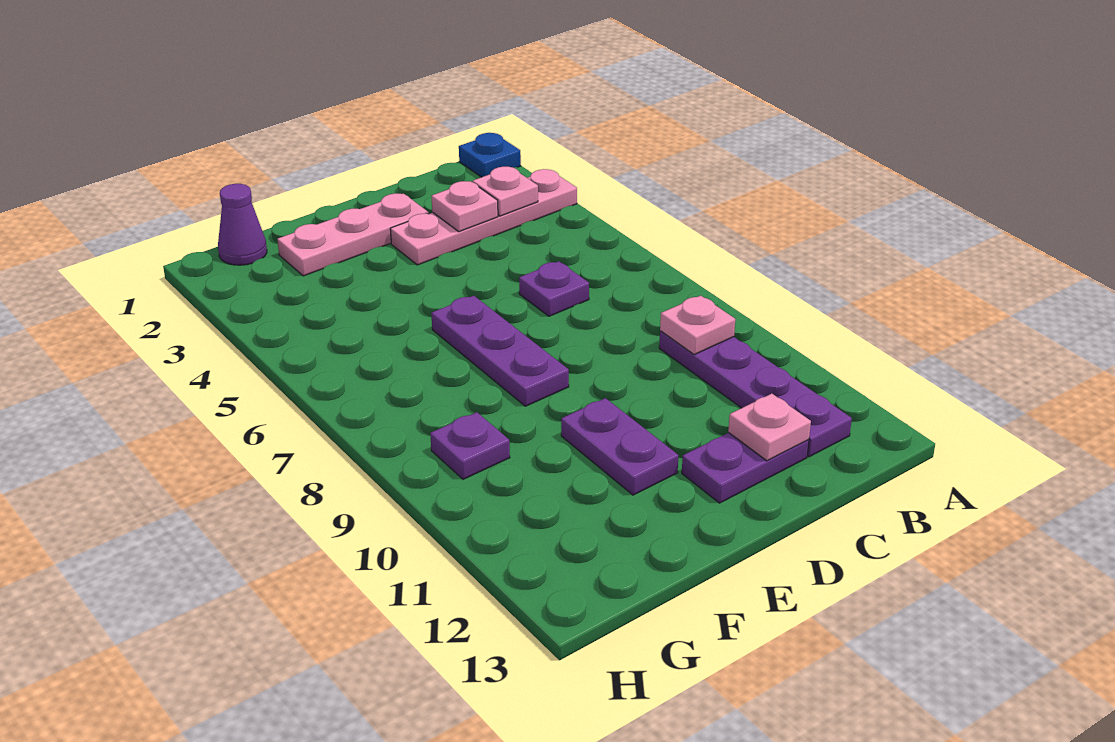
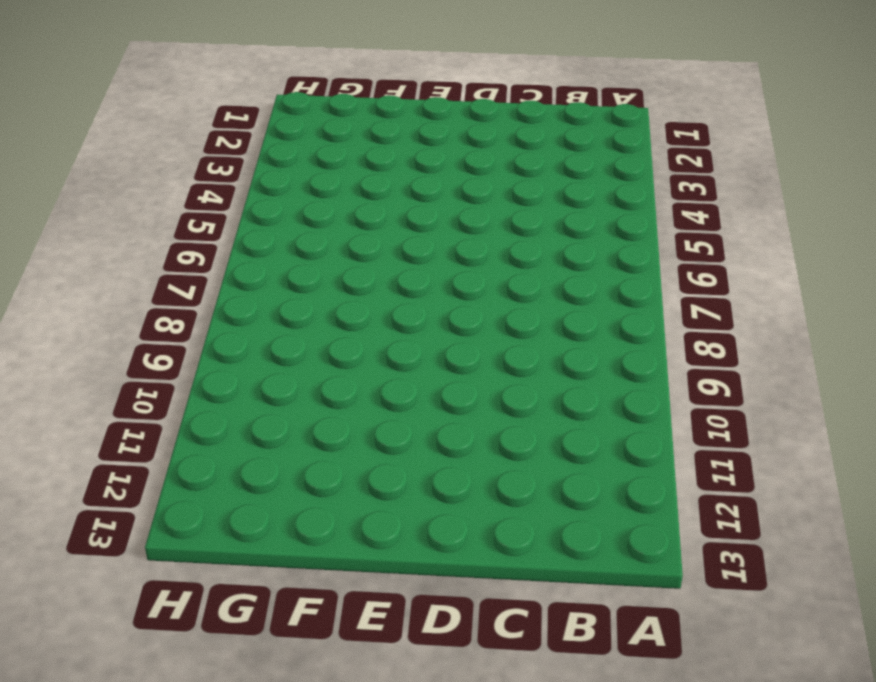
none -> blue plate A1 level 1
none -> pink plate A3:D3 level 1
none -> purple plate B9:B12 level 1

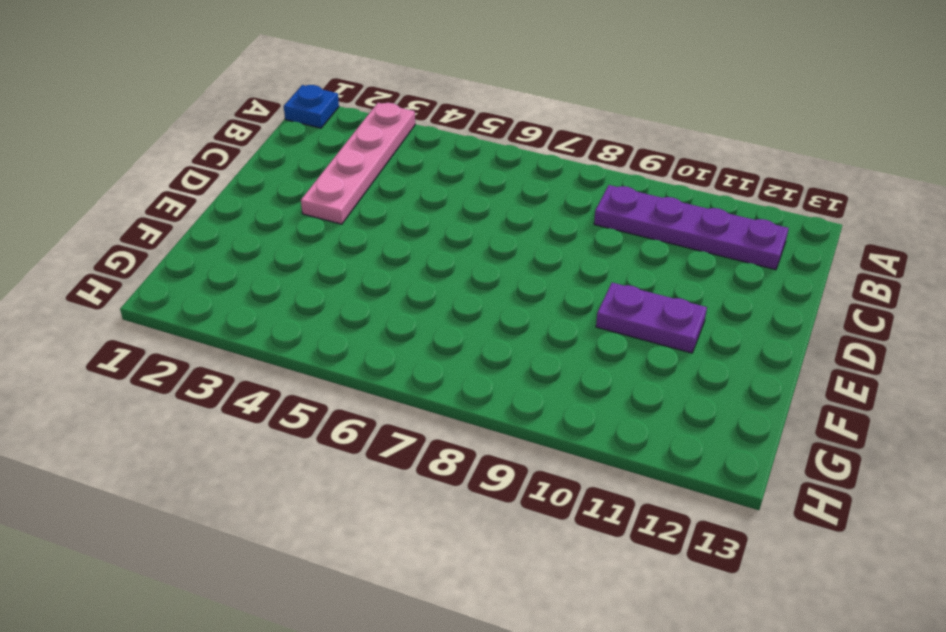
none -> purple plate C6 level 1
none -> purple plate C12:D12 level 1
none -> pink plate D2:F2 level 1

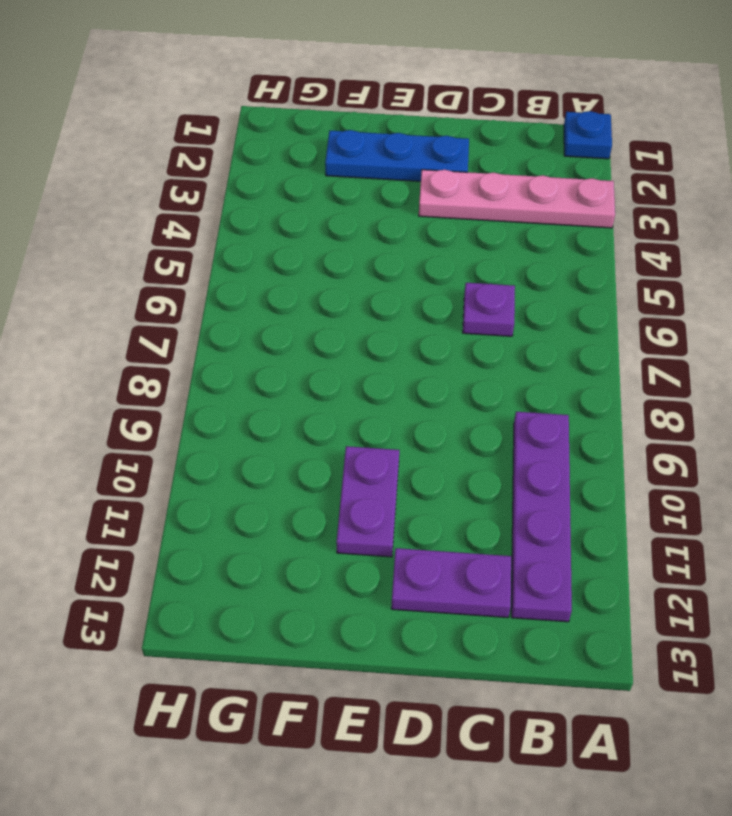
blue plate D2:F2 level 1 -> pink plate D2:F2 level 1
none -> purple plate E6:E8 level 1
none -> purple cone G1 level 1
none -> purple plate G9 level 1

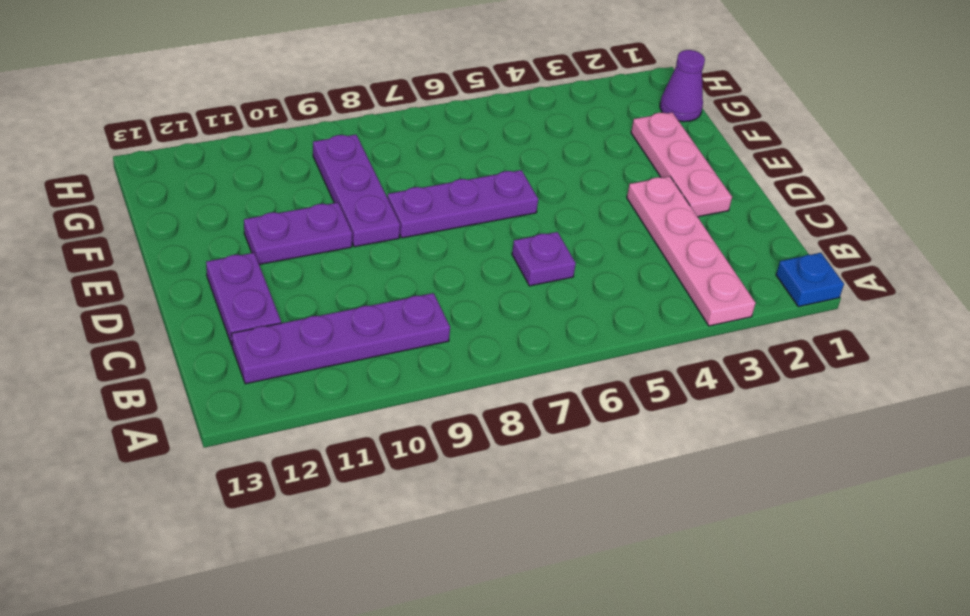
purple plate E9:G9 level 1 -> purple plate G9 level 1
none -> pink plate B3 level 2
none -> pink plate B9 level 2
none -> pink plate C3 level 2

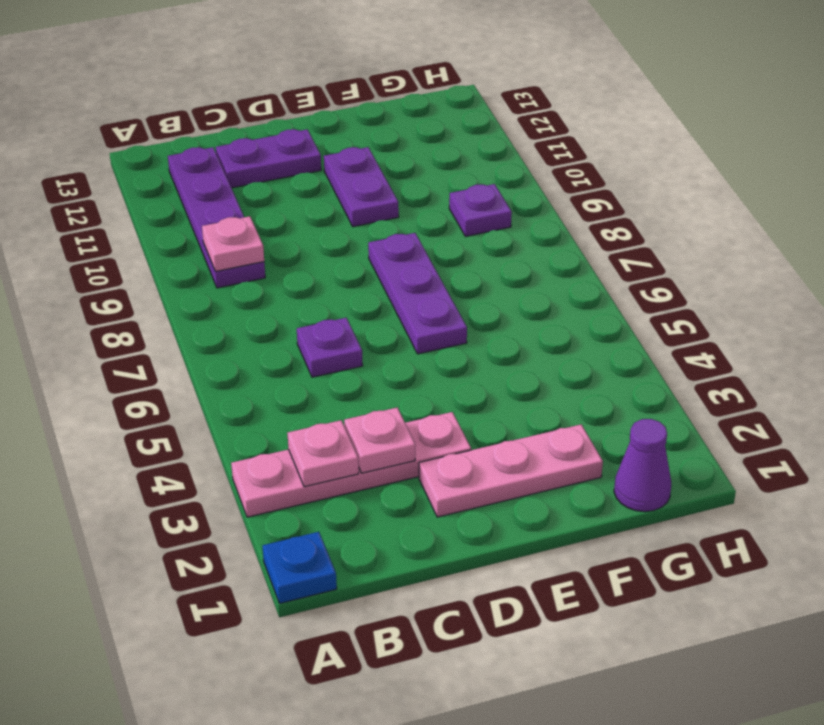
none -> pink plate C12 level 2

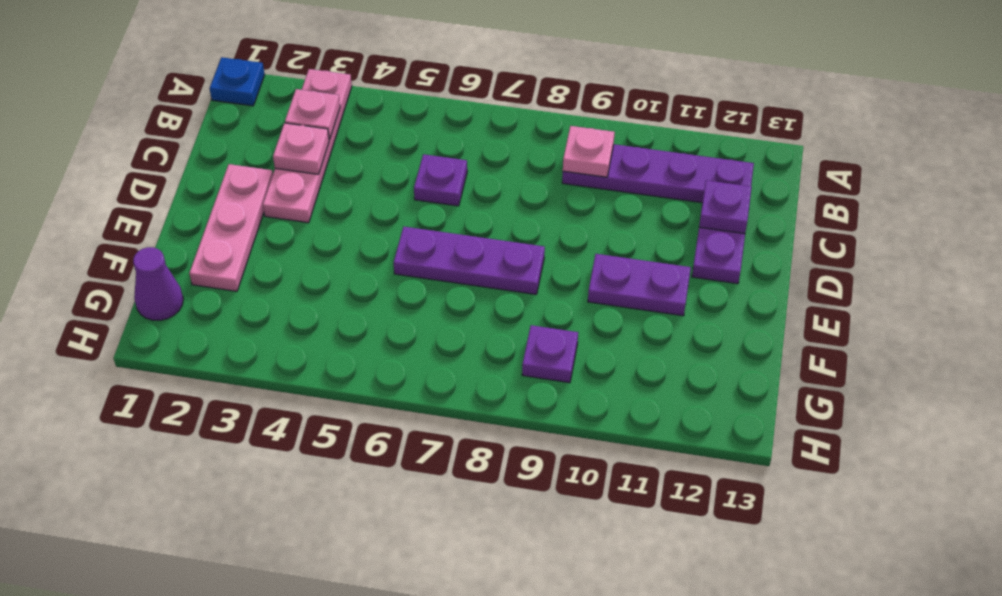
purple plate C12 level 2 -> pink plate C12 level 2

